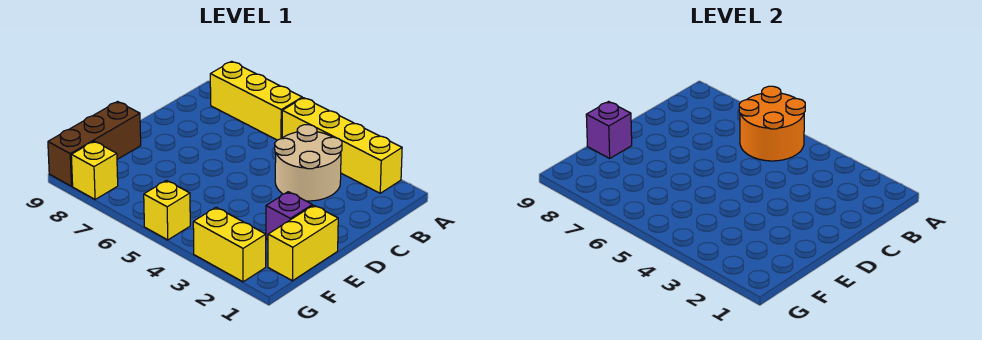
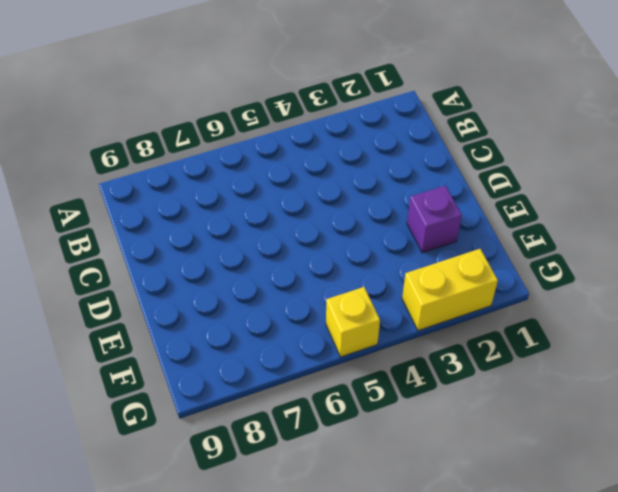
none -> yellow brick A2:A5 level 1
none -> yellow brick A6:A8 level 1

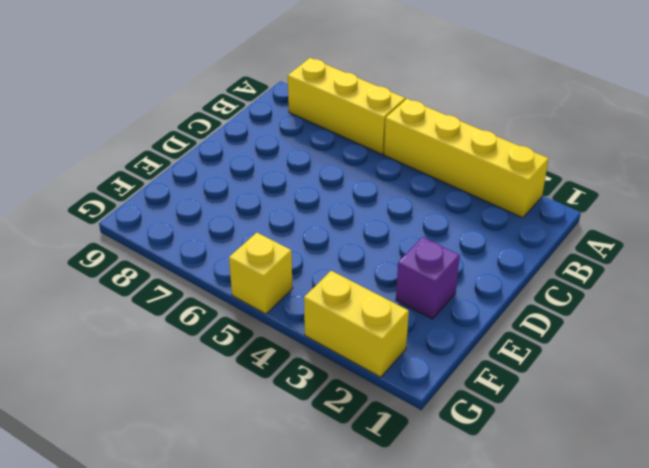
none -> tan round brick B3:C4 level 1
none -> yellow brick E1:F1 level 1

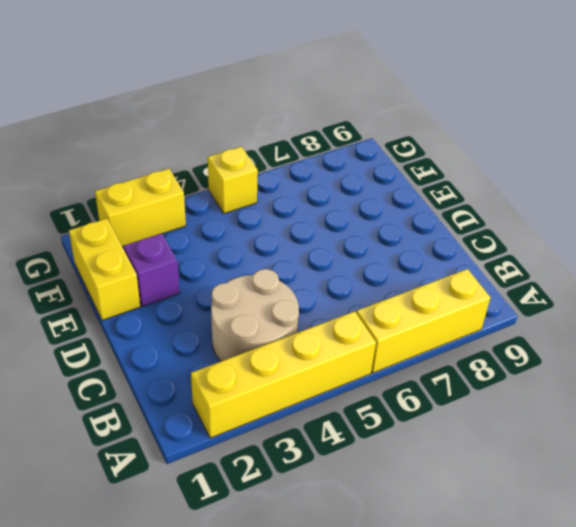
none -> brown brick E9:G9 level 1
none -> yellow brick G8 level 1

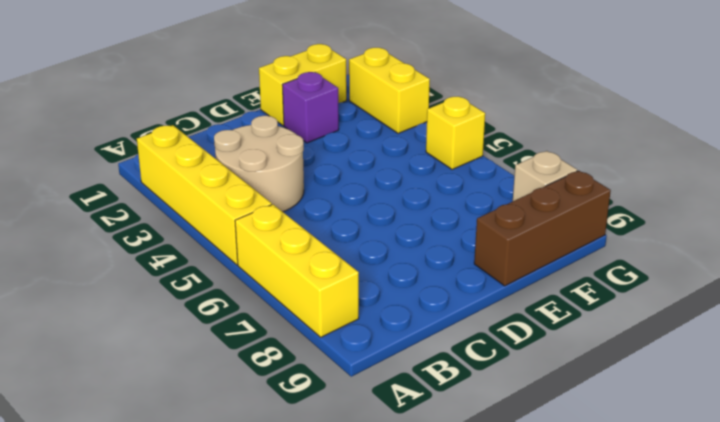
tan brick G8 level 1 -> yellow brick G8 level 1
none -> orange round brick A5:B6 level 2
none -> purple brick E9 level 2

